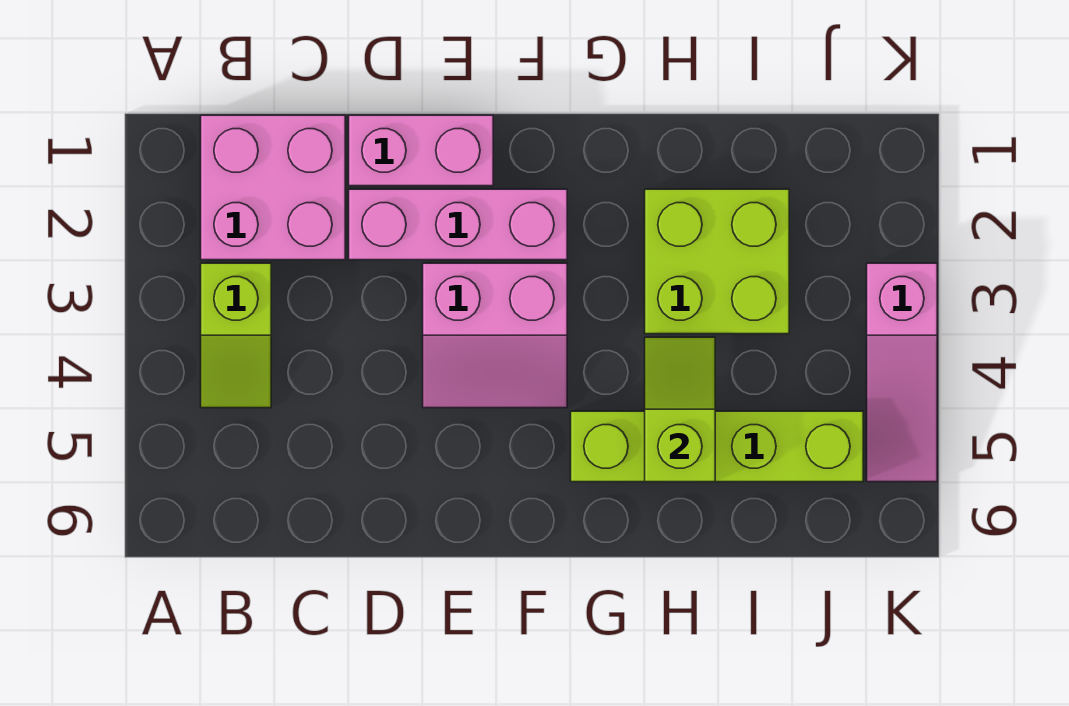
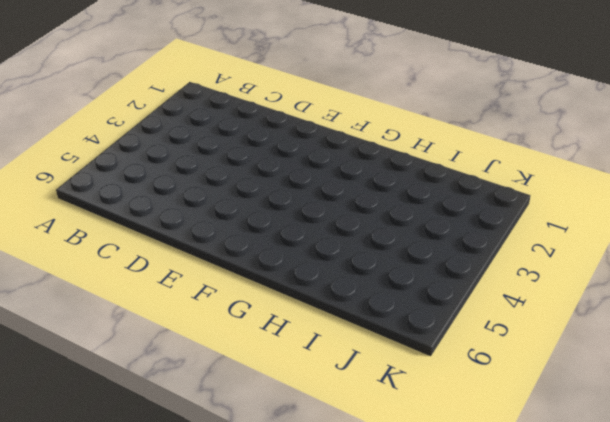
none -> pink brick B1:C2 level 1
none -> lime slope B3:B4 level 1 top 3

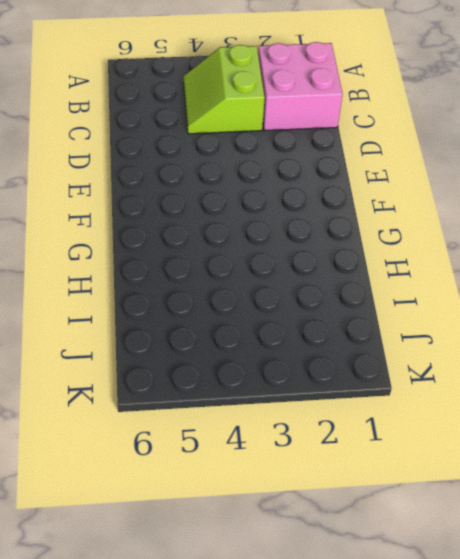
lime slope B3:C4 level 1 top 3 -> lime slope B3:B4 level 1 top 3
none -> pink brick D1:E1 level 1
none -> pink brick D2:F2 level 1

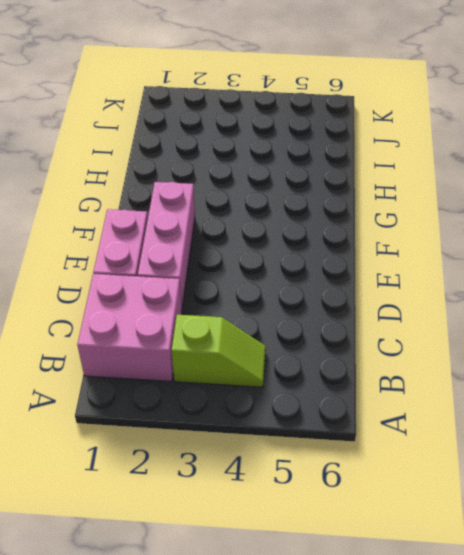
none -> pink slope E3:F4 level 1 top 3
none -> lime brick G5:J5 level 1

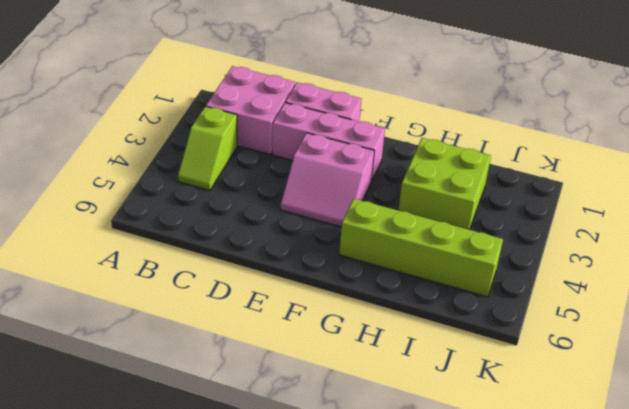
none -> pink slope K3:K5 level 1 top 3
none -> lime slope H4:H5 level 2 top 5

